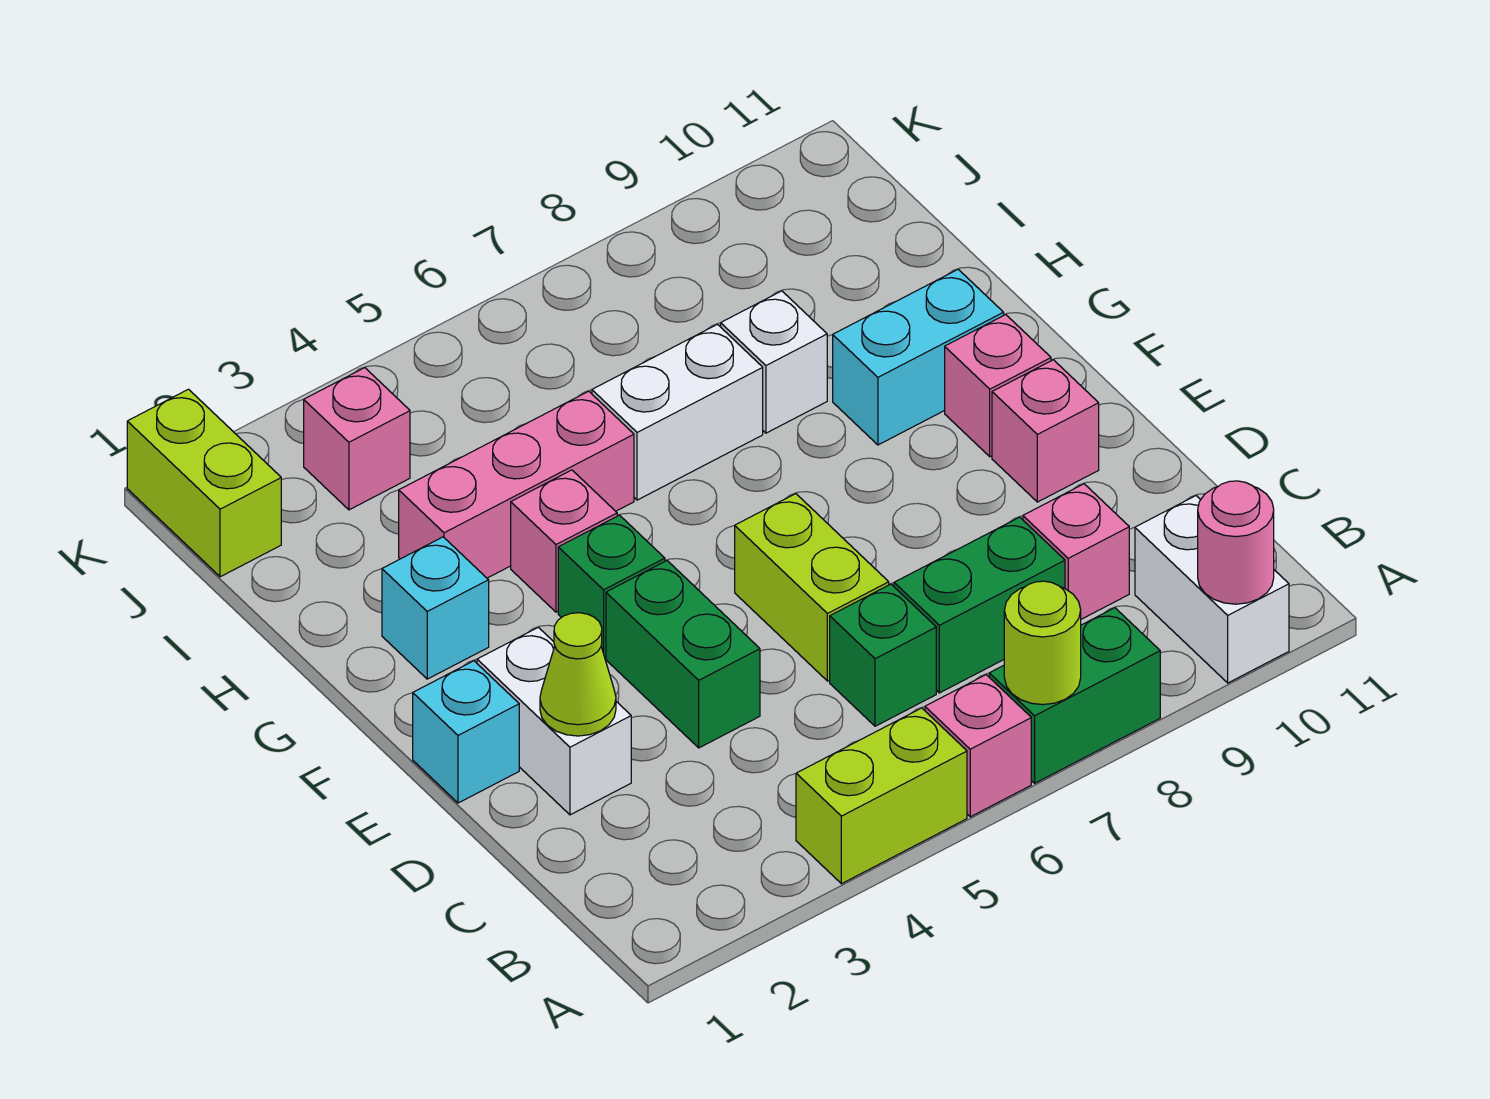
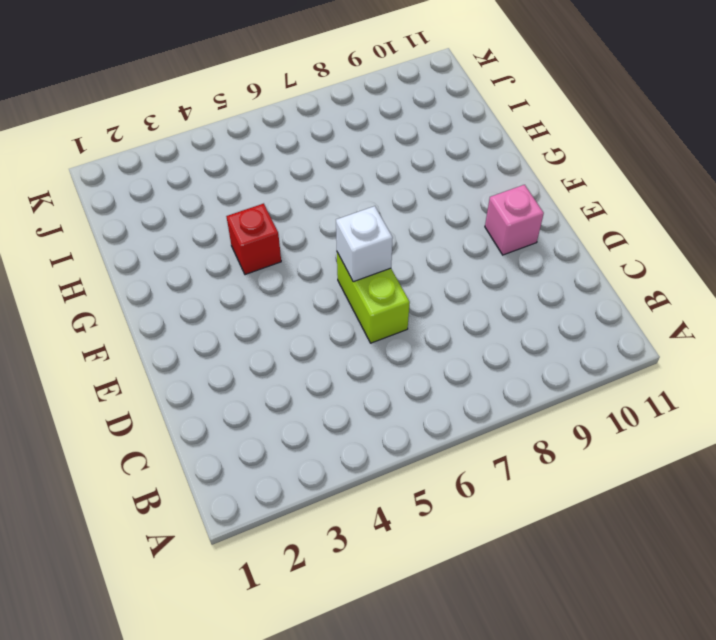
white brick E6 level 2 -> white brick H8 level 1
red brick G4 level 1 -> pink brick G4 level 1
none -> lime brick A4:A5 level 1
none -> pink brick A6 level 1
none -> green brick A7:A8 level 1

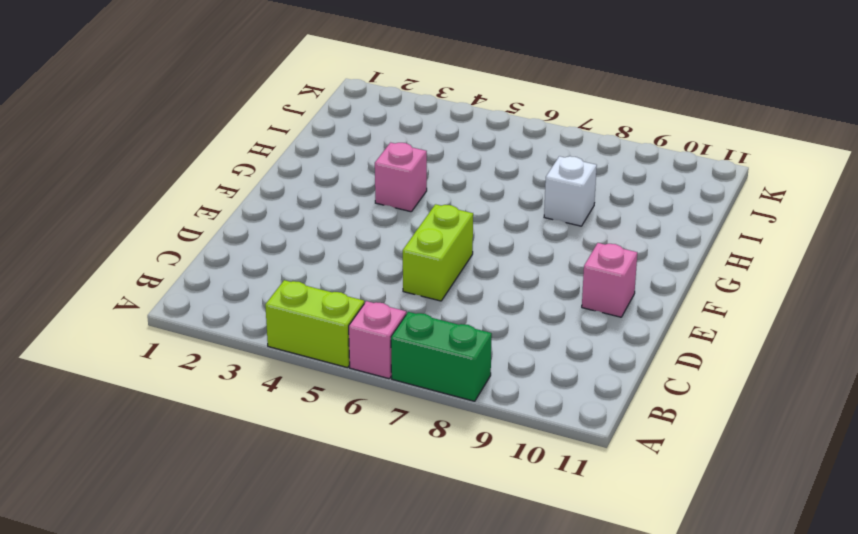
none -> white brick A10:B10 level 1
none -> green brick C6 level 1
none -> green brick C7:C8 level 1

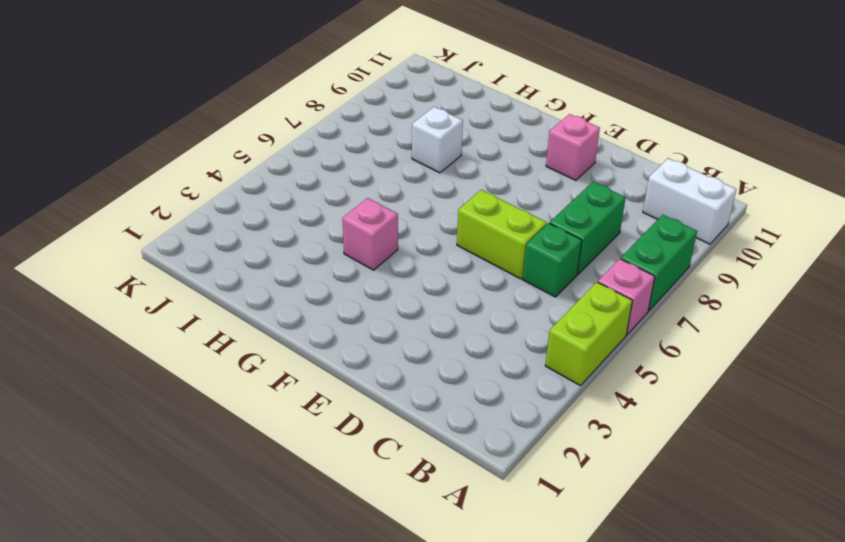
none -> pink brick C9 level 1
none -> white brick D2:E2 level 1
none -> green brick D4:E4 level 1

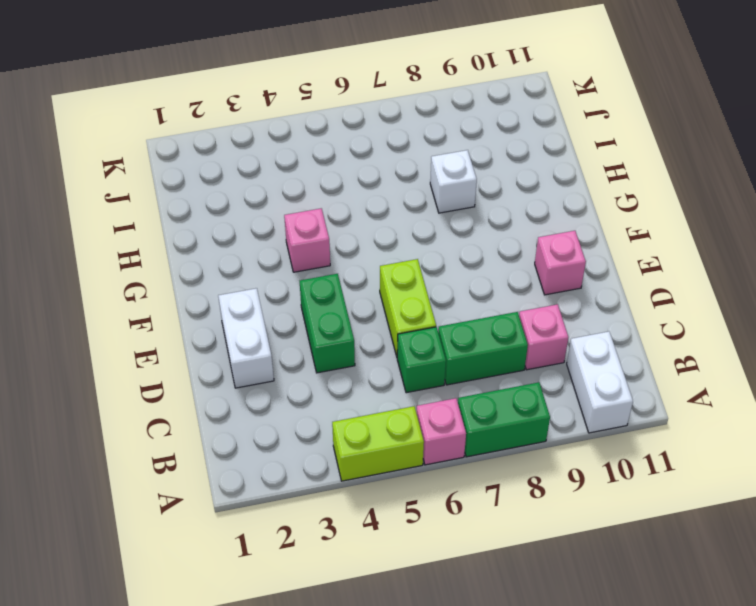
none -> cyan brick E1 level 1
none -> green brick F4 level 1
none -> pink brick F10 level 1

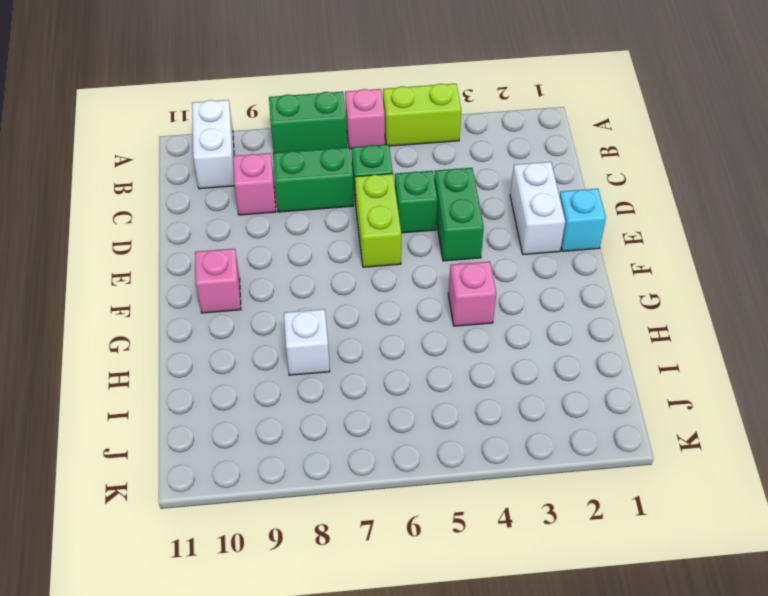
green brick D5 level 1 -> green brick F4 level 1
none -> pink brick E10 level 1
none -> cyan brick G2 level 1
none -> cyan brick G9:G10 level 1

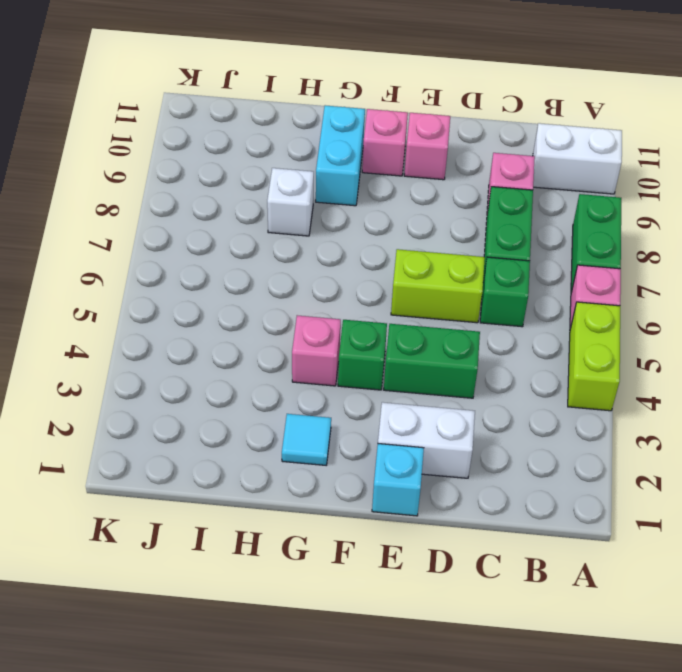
cyan tile G2 level 1 -> cyan brick G2 level 1
none -> pink brick H3:H5 level 1
none -> white brick H6:H7 level 1
none -> lime brick J1:K1 level 1

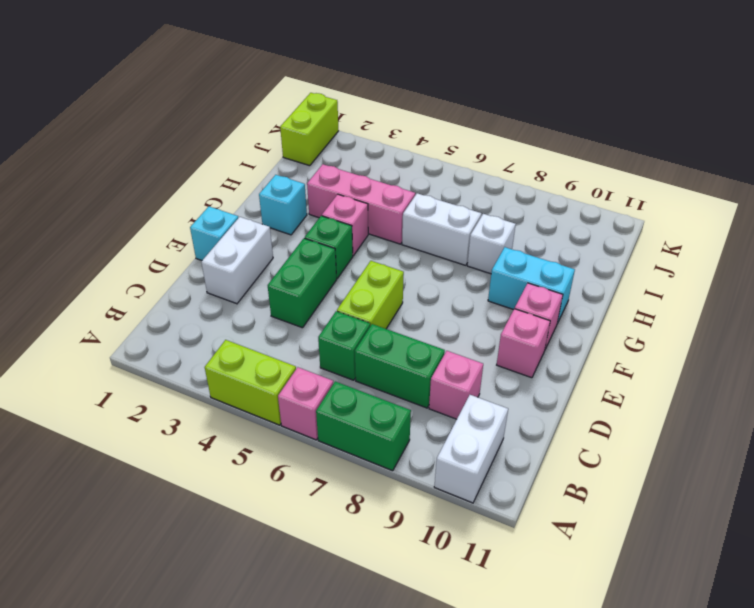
none -> pink brick J3 level 1
none -> lime round brick A7 level 2
none -> pink round brick A10 level 2

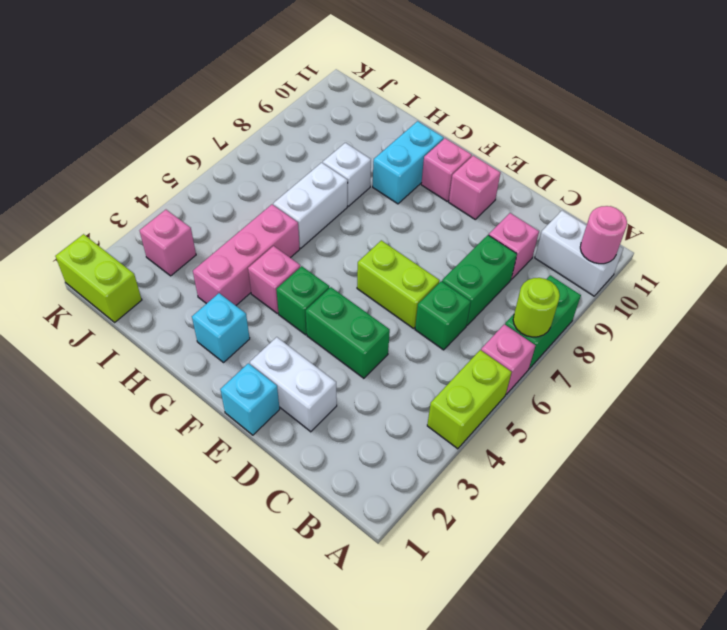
none -> lime cone D2 level 2

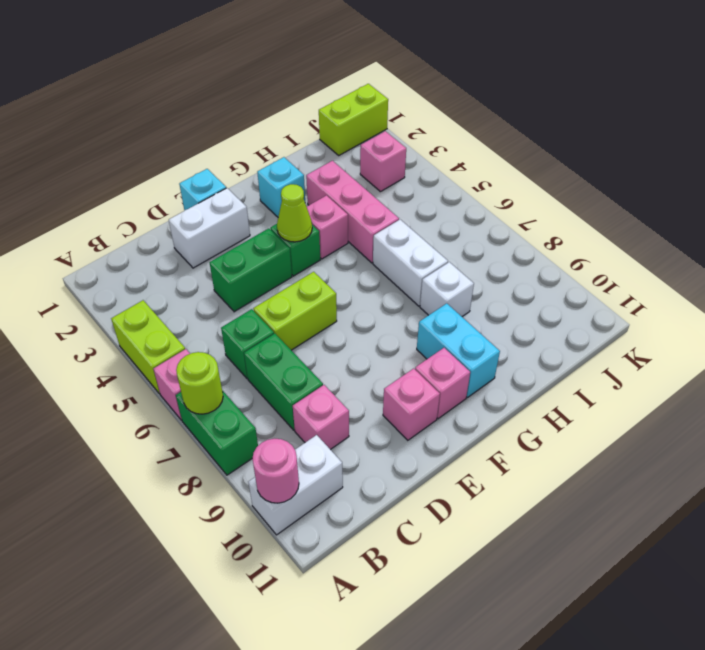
lime cone F4 level 2 -> lime cone D2 level 2

